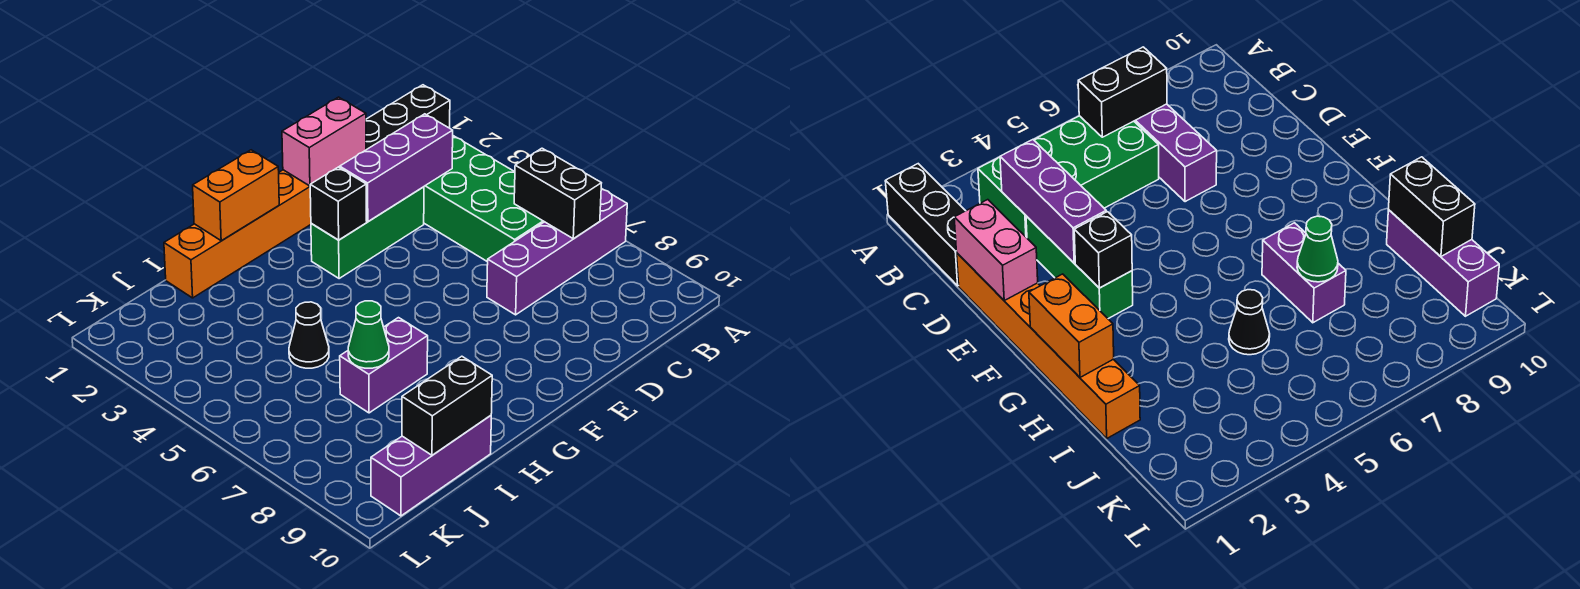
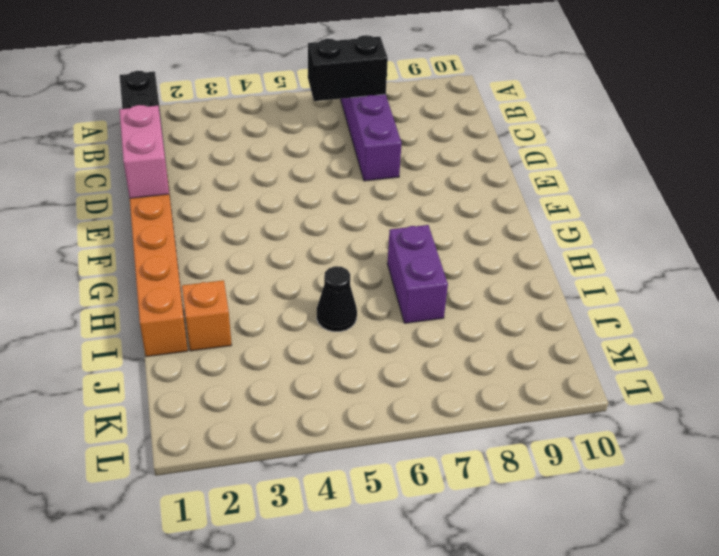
orange brick I2 level 1 -> none
none -> green brick B3:C6 level 1
none -> green brick D3:F3 level 1
none -> purple brick I10:K10 level 1

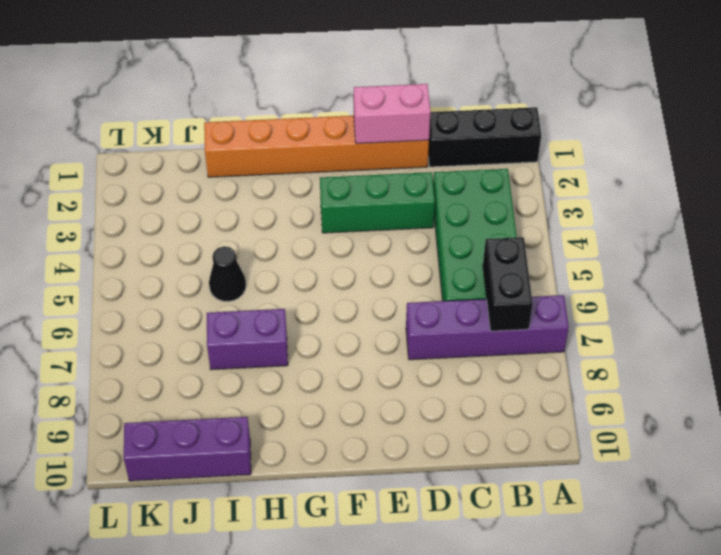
none -> purple brick C3:E3 level 2
none -> black brick F3 level 2
none -> orange brick G1:H1 level 2

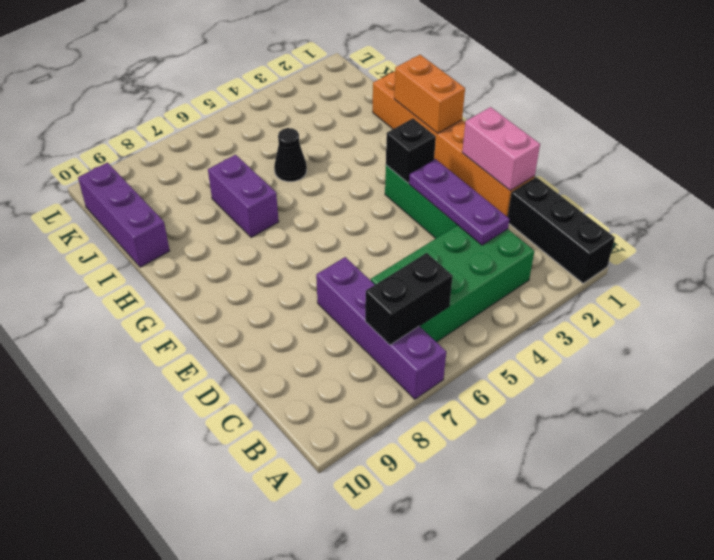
purple plate C3:E3 level 2 -> purple brick C3:E3 level 2
none -> green cone I7 level 2
none -> black brick I10:J10 level 2

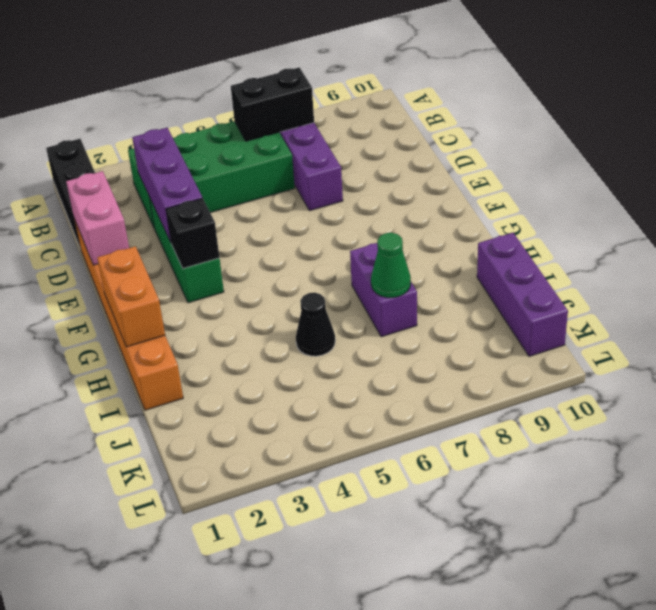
none -> black brick I10:J10 level 2

